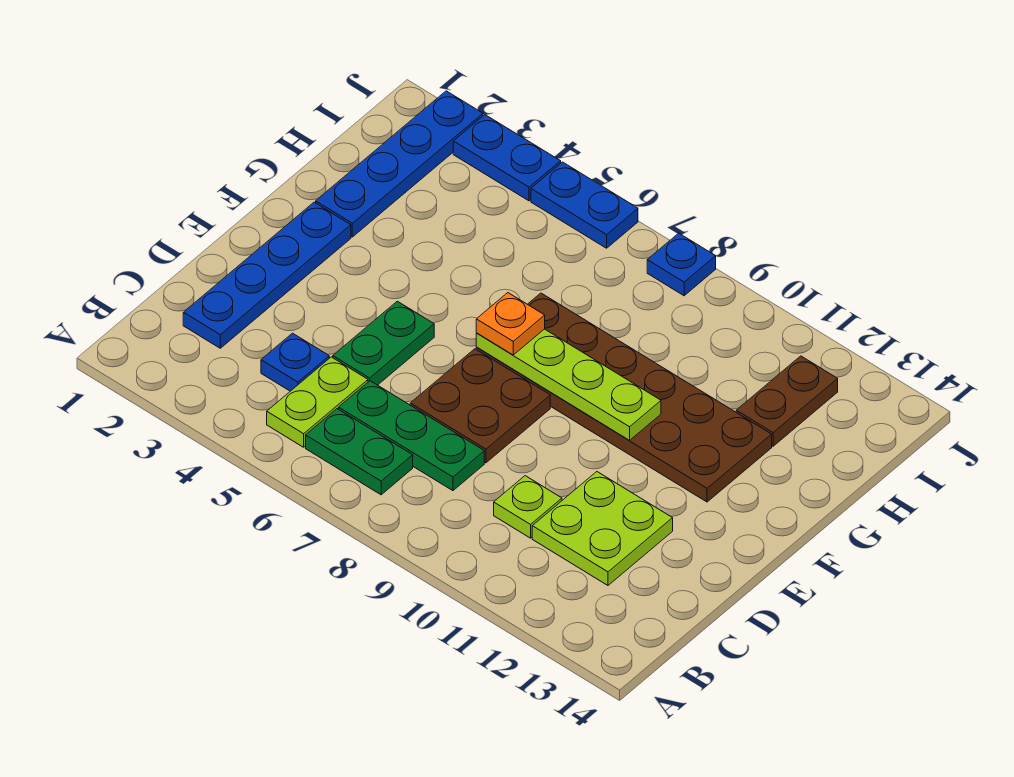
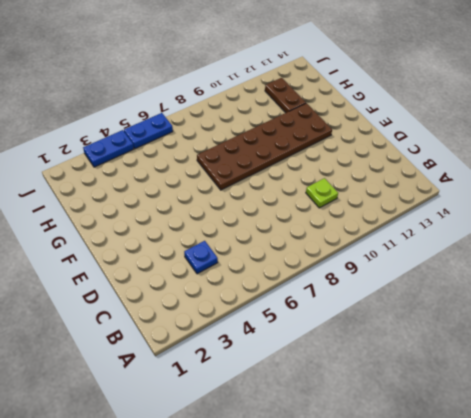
none -> lime plate B5:C5 level 1
none -> green plate B6:B7 level 1
none -> blue plate C2:F2 level 1

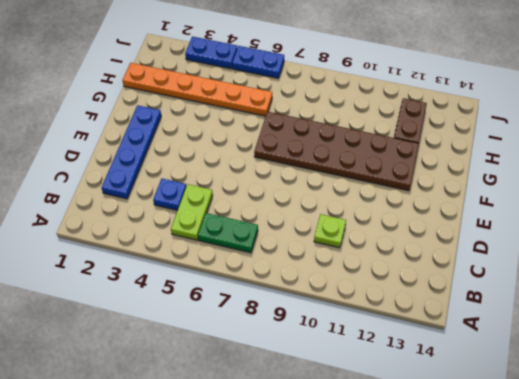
orange plate H1:H6 level 1 -> blue plate G2:J2 level 1
none -> green plate C6:C8 level 1
none -> lime plate C11:D12 level 1
none -> green plate D5:E5 level 1

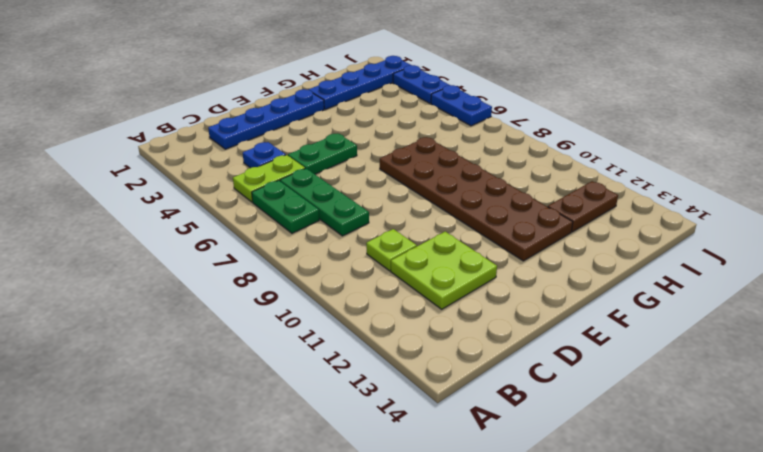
none -> brown plate D7:E8 level 1
none -> blue plate J8 level 1
none -> lime plate F7:F10 level 2

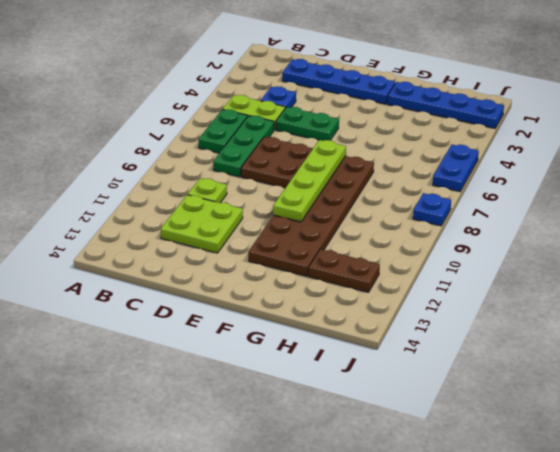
none -> blue plate J3:J4 level 1
none -> orange plate F7 level 3

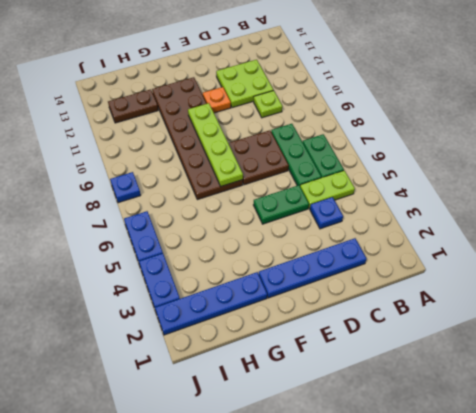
orange plate E11 level 1 -> orange plate F7 level 3

